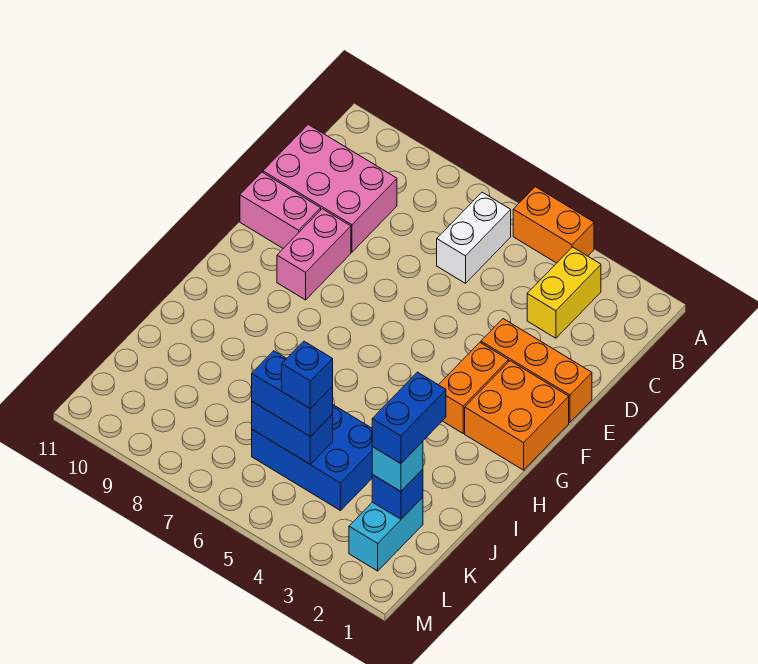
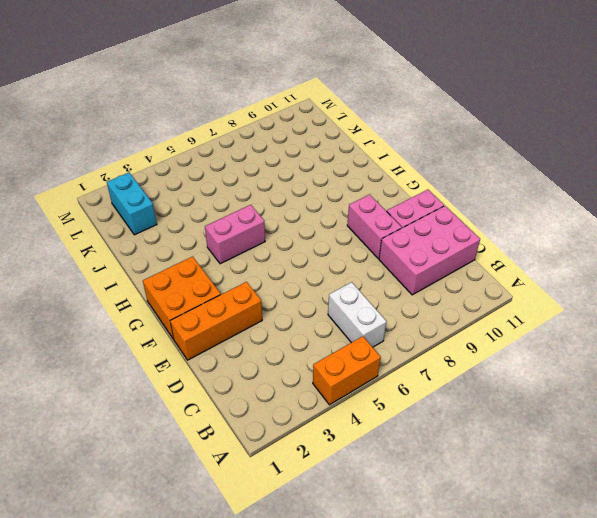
pink brick H4:H5 level 1 -> none
none -> yellow brick B3:C3 level 1
none -> orange brick F3:G3 level 1
none -> blue brick J4:K6 level 1

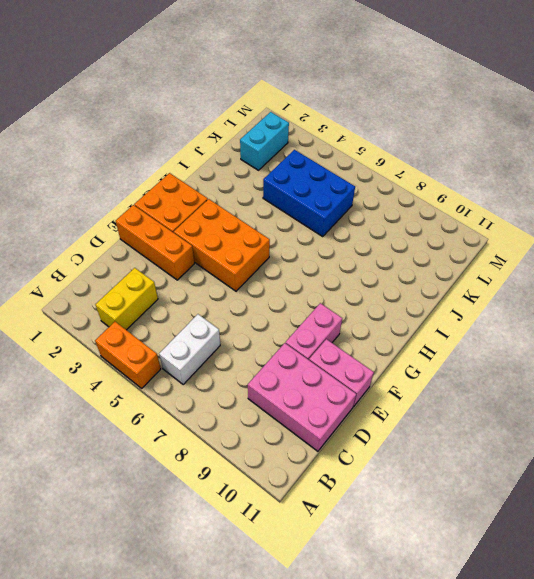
orange brick F3:G5 level 1 -> orange brick F3:G3 level 1
none -> blue brick K2 level 2
none -> blue brick K5:K6 level 2
none -> cyan brick K2 level 3

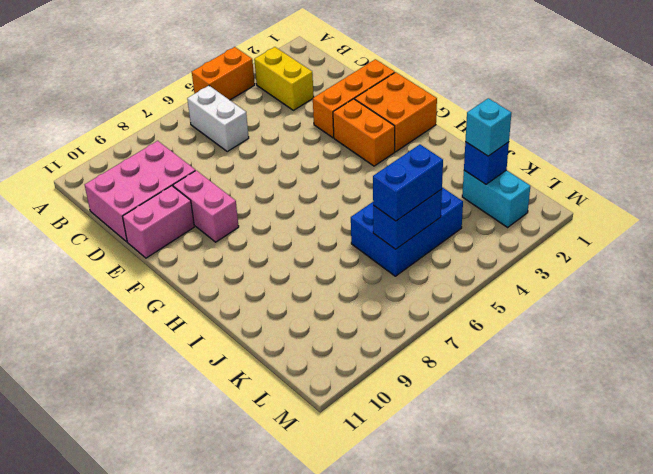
none -> blue brick J2:K2 level 4
none -> blue brick K5 level 4

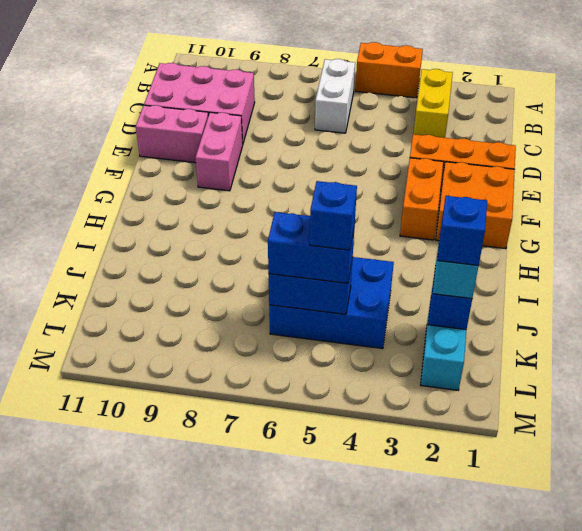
blue brick K2 level 4 -> blue brick J2:K2 level 4

